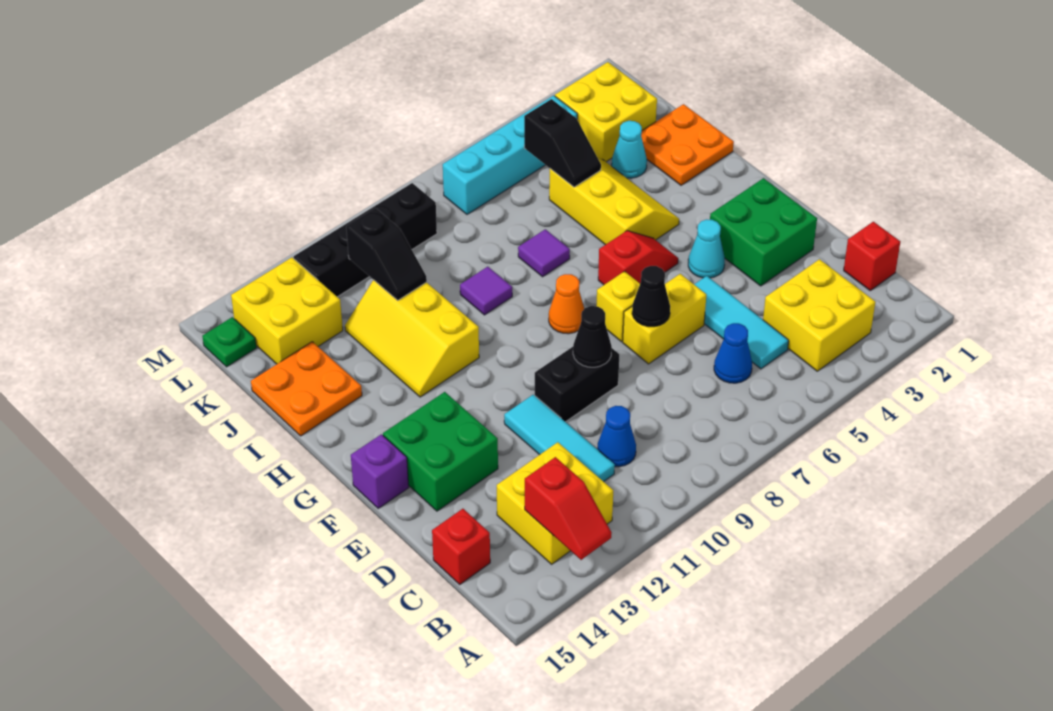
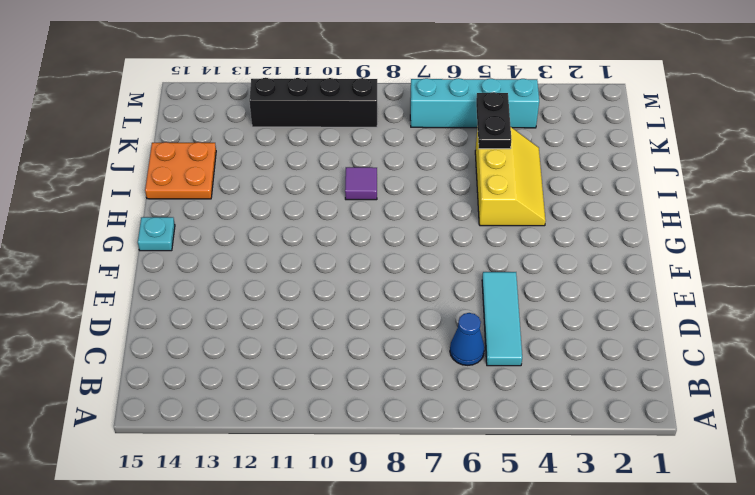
cyan plate G15 level 1 -> none
black plate J5:K5 level 2 -> black slope J5:K5 level 2 top K
none -> yellow brick B3:C4 level 1
none -> yellow brick B12:C13 level 1
none -> red brick C1 level 1
none -> blue cone C10 level 1

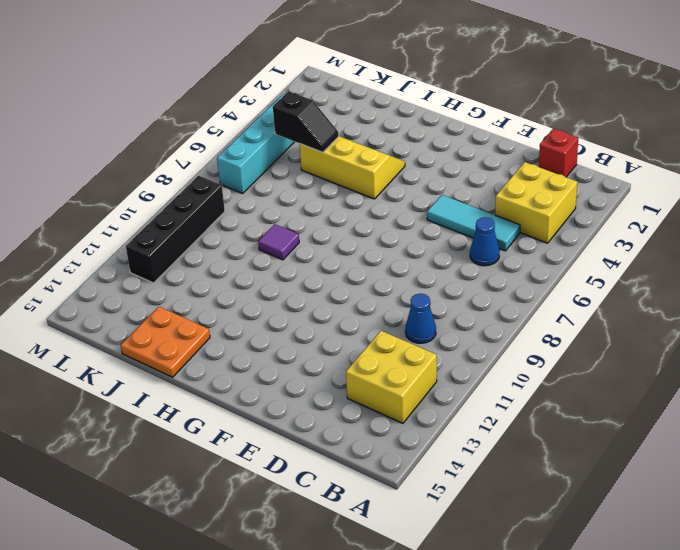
none -> cyan tile C11:E11 level 1
none -> red brick C15 level 1
none -> green brick E2:F3 level 1
none -> yellow brick E6:E7 level 1

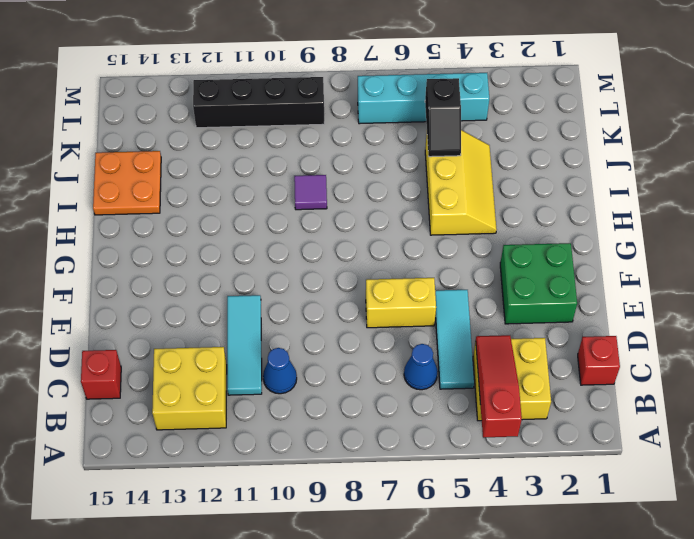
red slope A4:C4 level 2 top A -> none
none -> black brick E9:E10 level 1
none -> green brick E13:F14 level 1
none -> cyan cone F4 level 1
none -> yellow brick F7 level 1

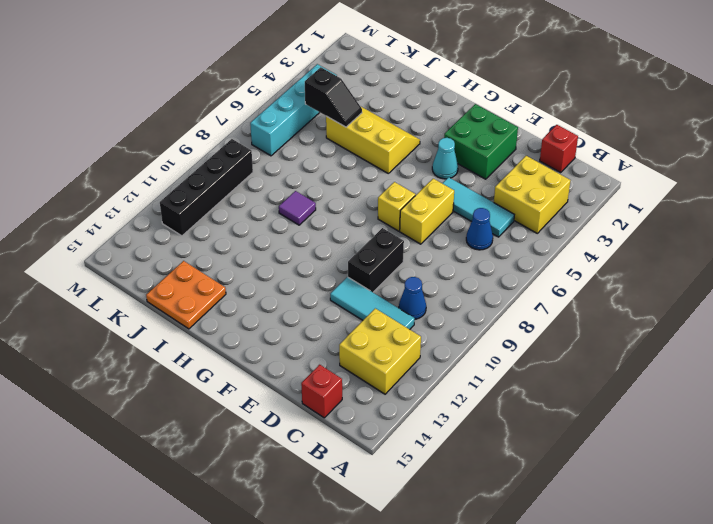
none -> green brick E13:F14 level 1
none -> purple brick F15 level 1
none -> red slope G5:G6 level 1 top 6
none -> orange cone G8 level 1

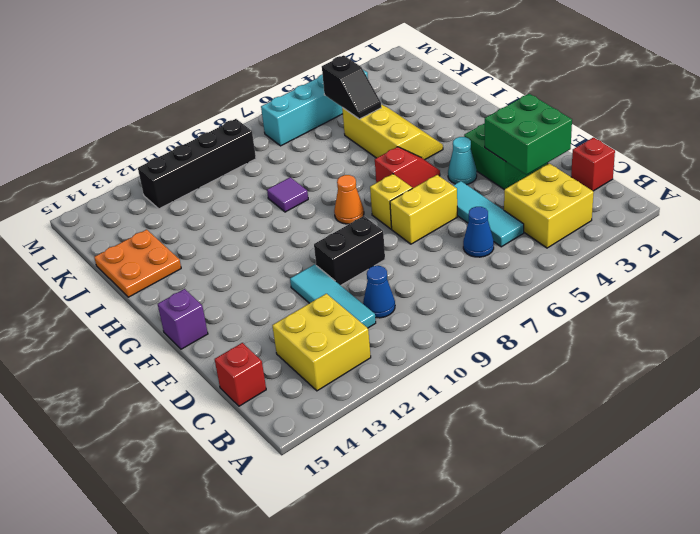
green brick D2:E3 level 2 -> green brick E13:F14 level 1
none -> yellow slope H11:J12 level 1 top 11
none -> orange plate I1:J2 level 1
none -> purple tile I7 level 1
none -> cyan cone J3 level 1

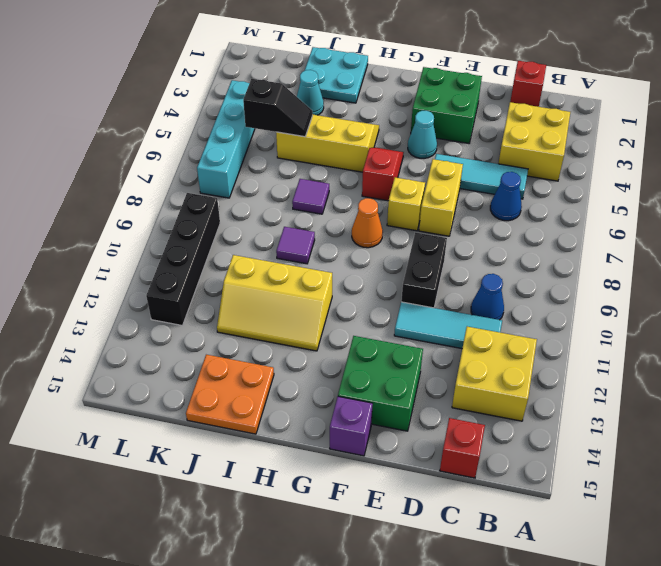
cyan plate I1:J2 level 1 -> orange plate I1:J2 level 1
none -> yellow brick K2:L3 level 1
none -> yellow brick K13:L14 level 1
none -> green plate L15 level 1
none -> red slope A13:B13 level 2 top B

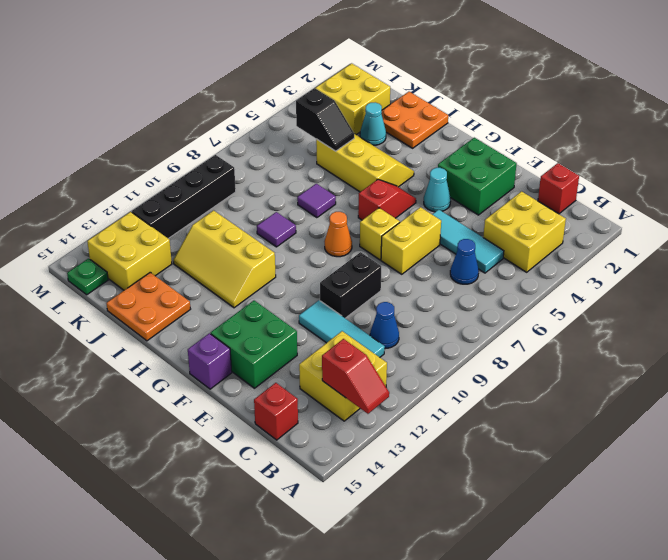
none -> cyan brick L4:L7 level 1
none -> black cone E7 level 2
none -> black cone E9 level 2
none -> black slope J11:K11 level 2 top K

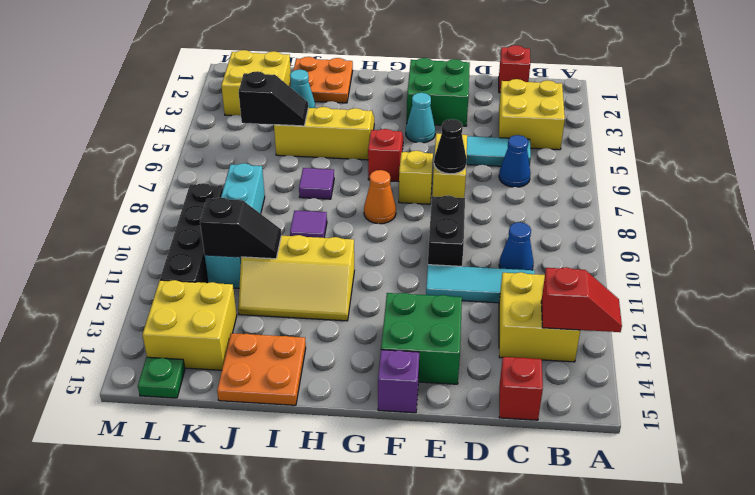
cyan brick K8:K11 level 1 -> cyan brick L4:L7 level 1
none -> black cone E9 level 2

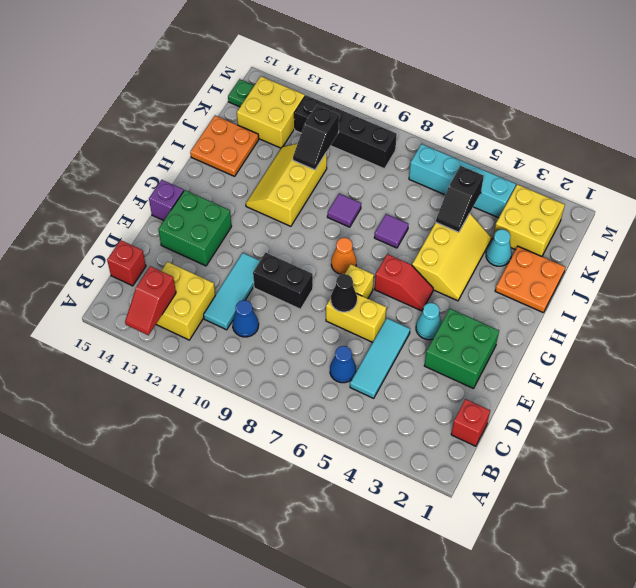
none -> yellow brick B3:C4 level 1
none -> black cone E9 level 2

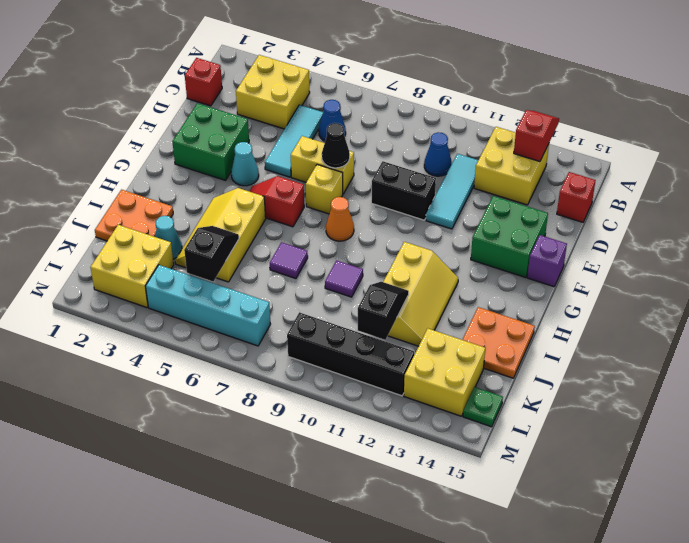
none -> black cone E9 level 2

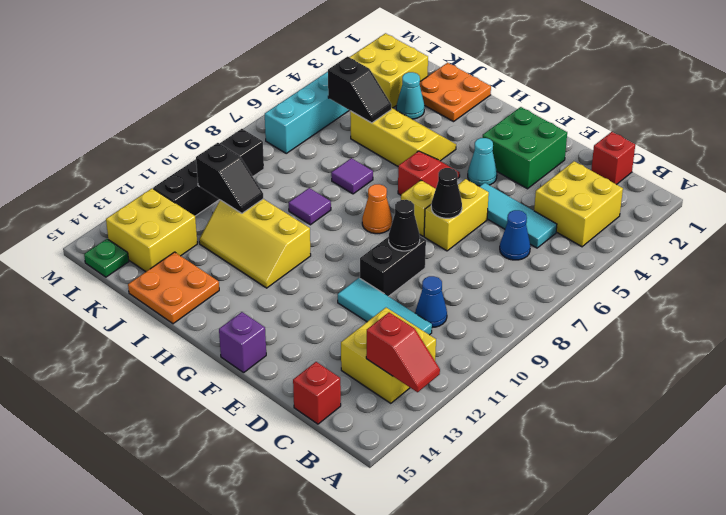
none -> green brick E13:F14 level 1

